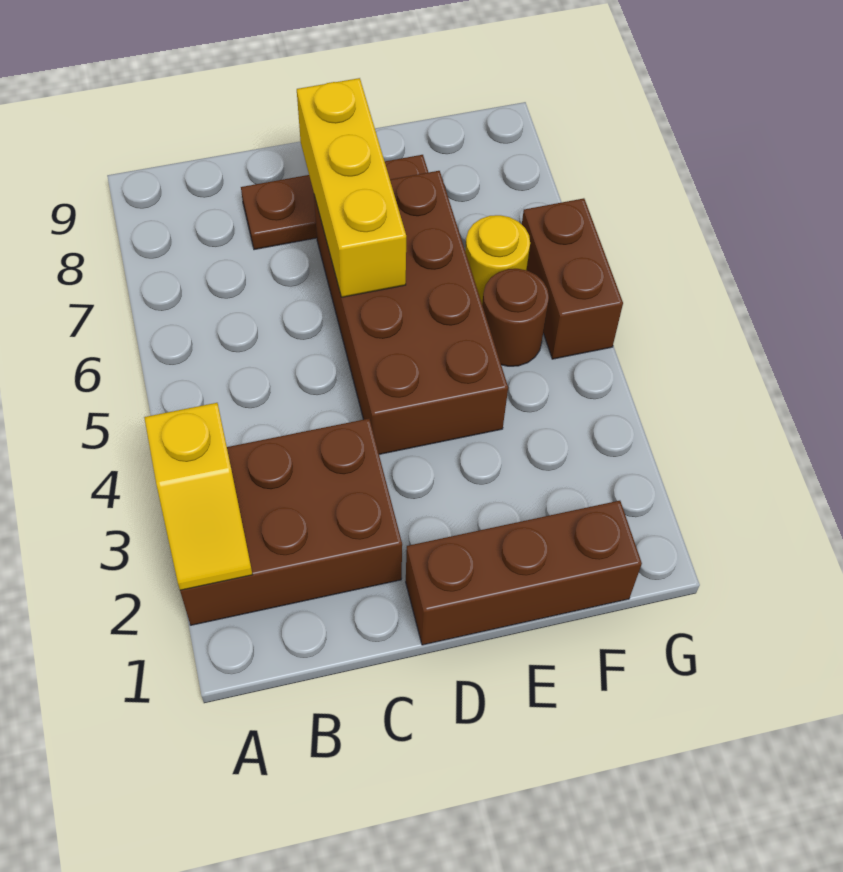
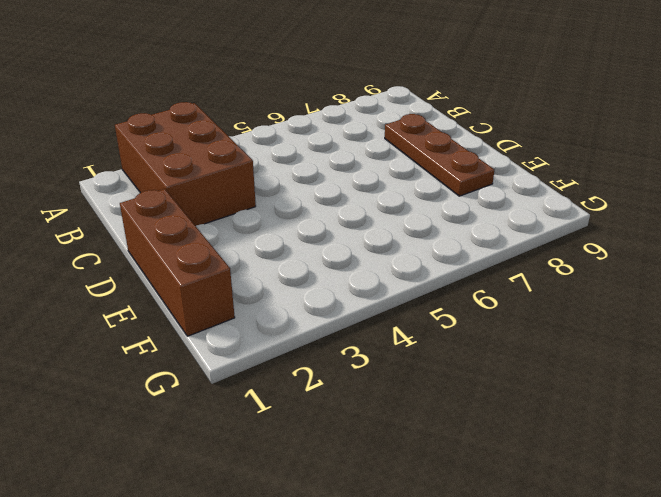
none -> brown brick D4:E7 level 1
none -> brown round brick F5 level 1

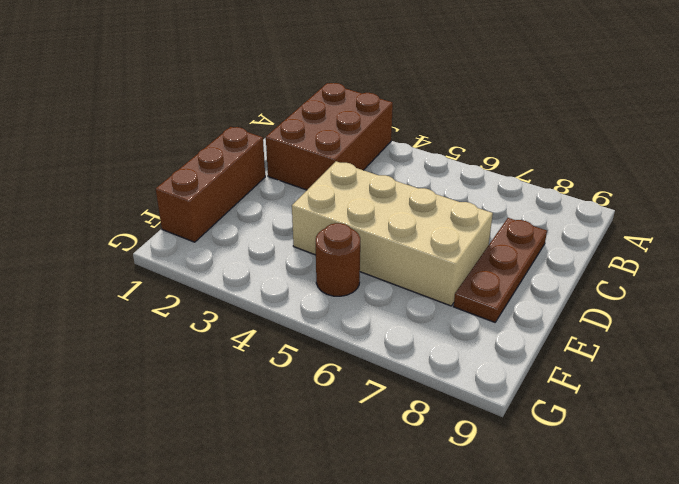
tan brick D4:E7 level 1 -> brown brick D4:E7 level 1
none -> yellow round brick F6 level 1
none -> brown brick G5:G6 level 1

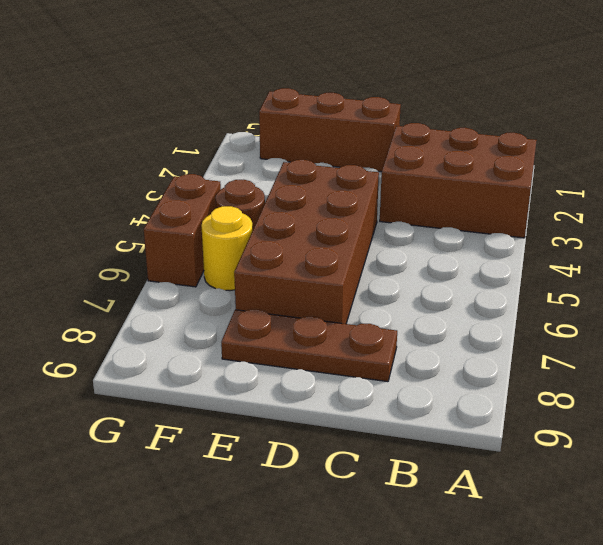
none -> yellow slope A2:A3 level 2 top 3
none -> yellow brick D6:D8 level 2

